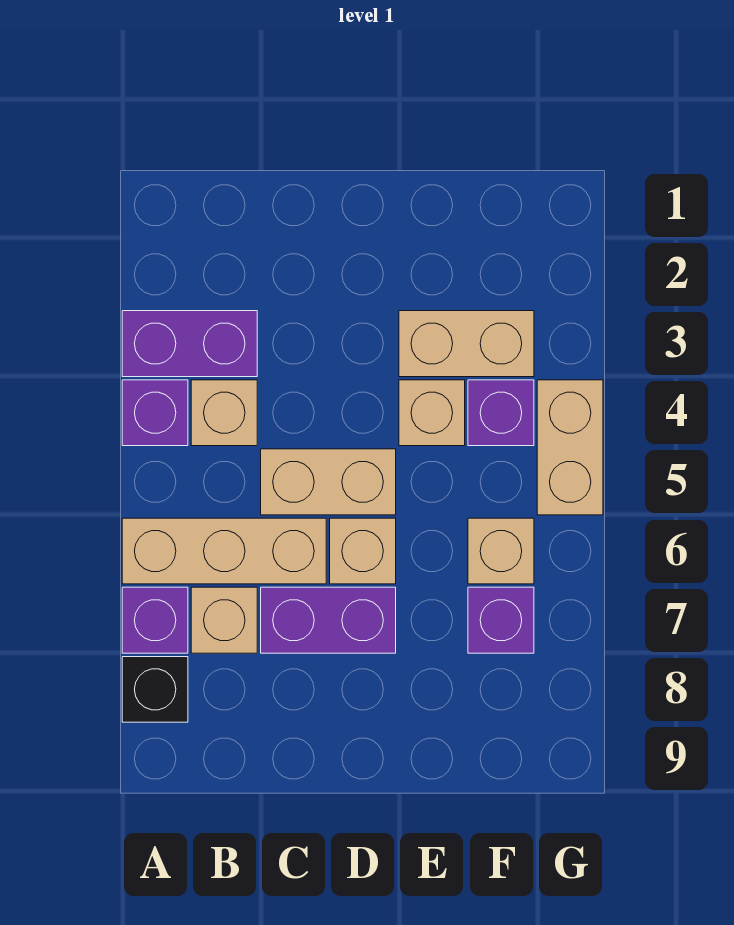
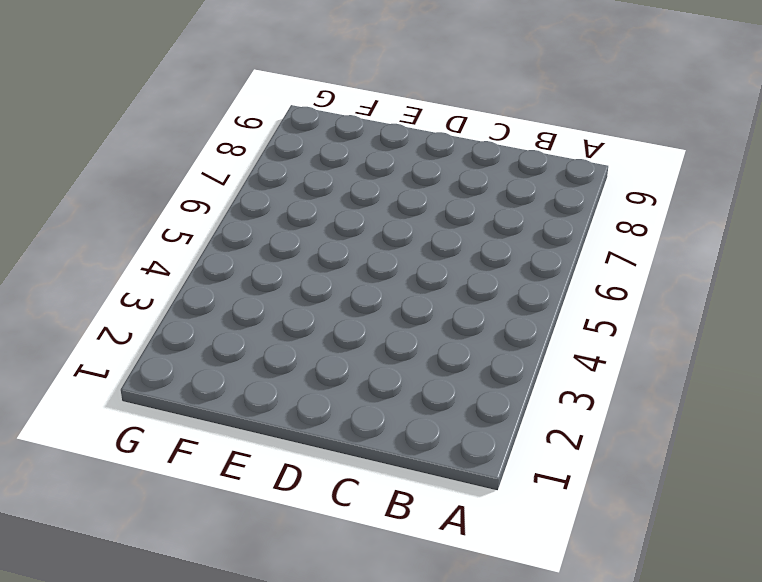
none -> purple brick A3:B3 level 1
none -> purple brick A4 level 1
none -> tan brick A6:C6 level 1

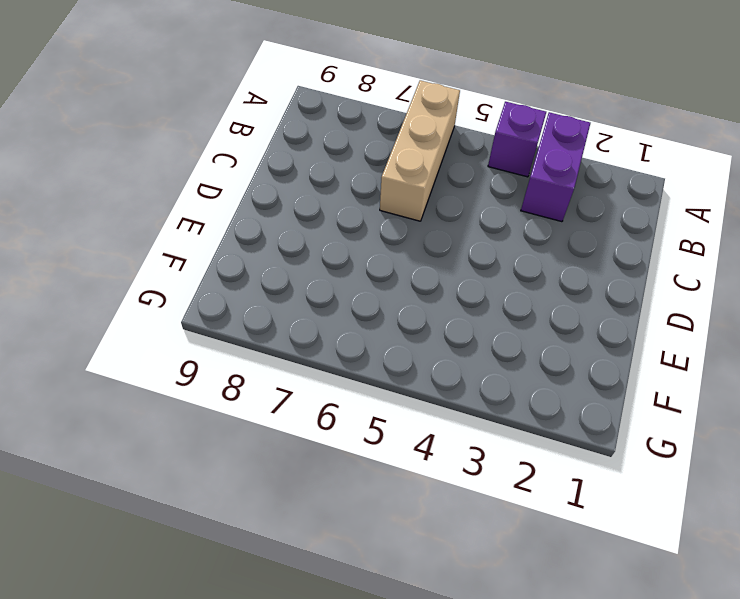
none -> purple brick A7 level 1
none -> black brick A8 level 1
none -> tan brick B4 level 1

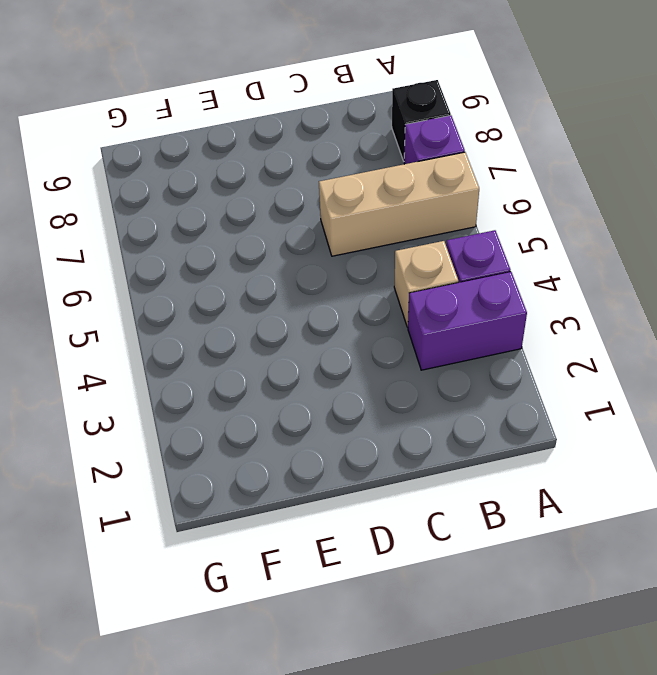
none -> tan brick B7 level 1
none -> tan brick C5:D5 level 1
none -> purple brick C7:D7 level 1

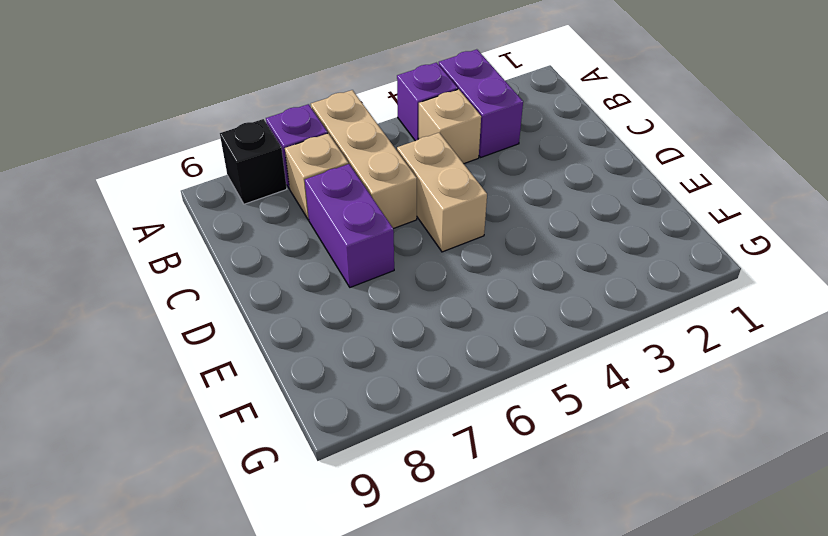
none -> tan brick D6 level 1
none -> tan brick E3:F3 level 1
none -> tan brick E4 level 1

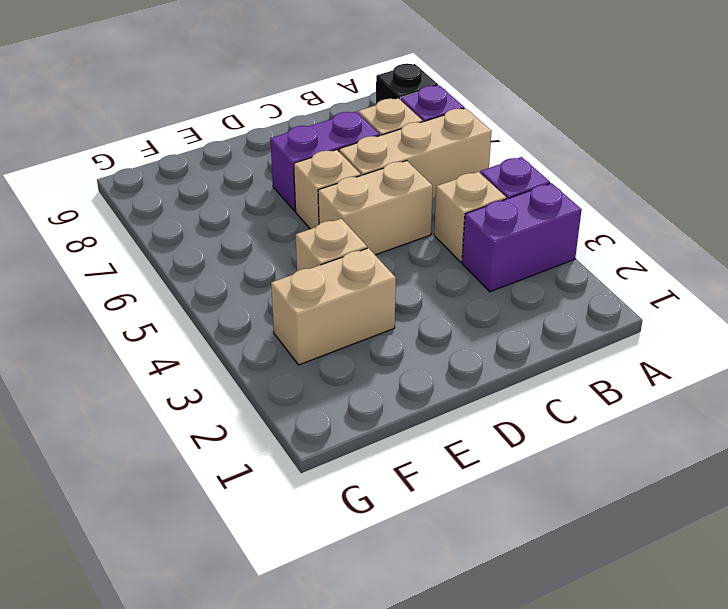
none -> purple brick F4 level 1
none -> tan brick F6 level 1
none -> purple brick F7 level 1

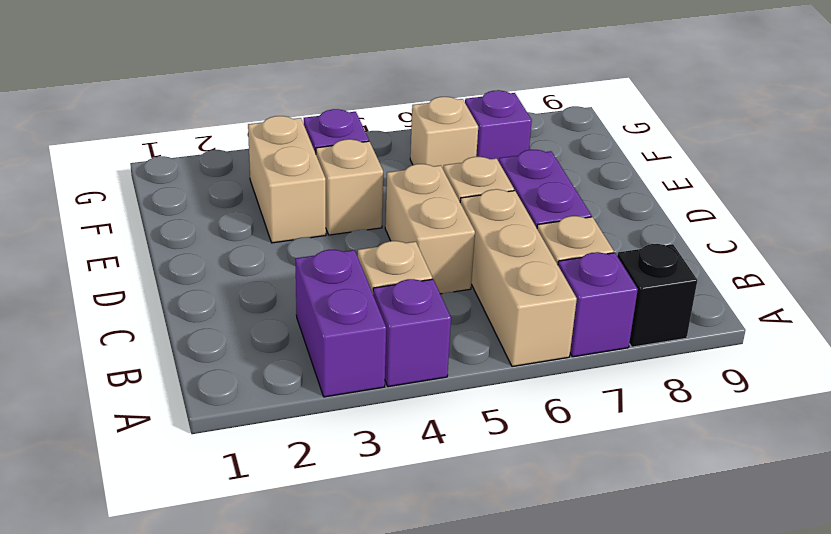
none -> tan brick G4:G5 level 1

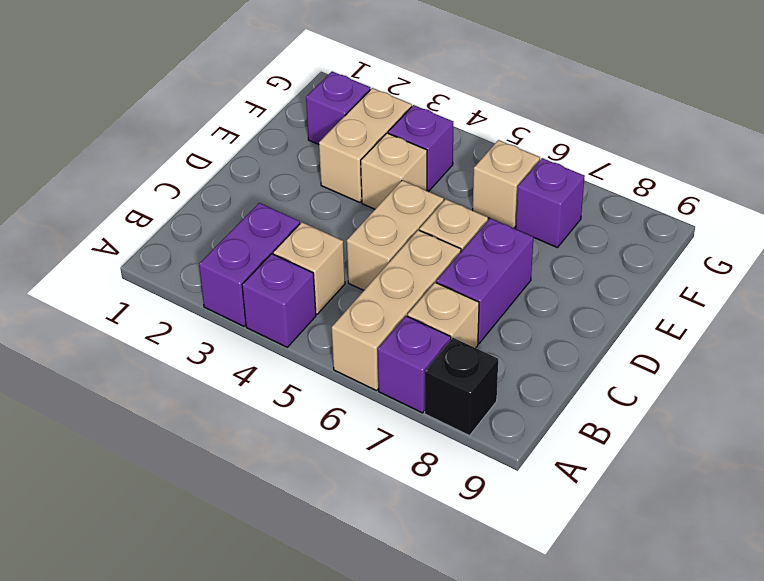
purple brick F2 level 1 -> none
none -> tan brick G4:G5 level 1

